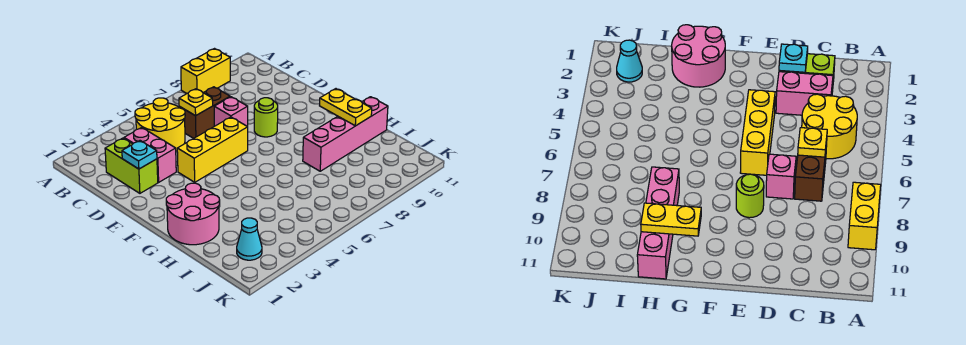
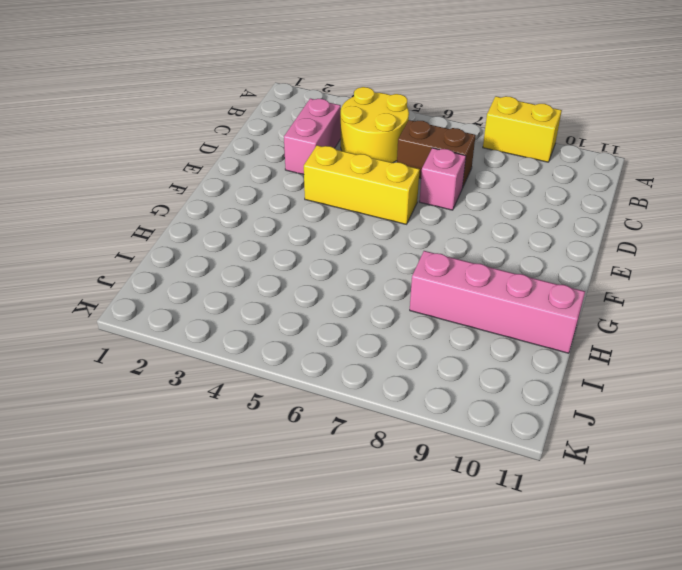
none -> lime brick C2:D2 level 1
none -> lime round brick E8 level 1
none -> pink round brick G1:H2 level 1

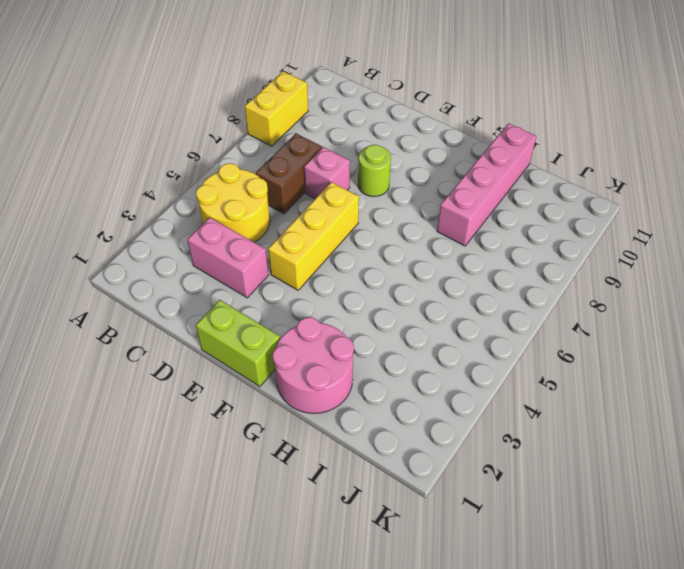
lime brick E1:F1 level 1 -> lime brick C2:D2 level 1
none -> cyan cone J2 level 1
none -> yellow plate C6 level 2
none -> cyan plate D2 level 2

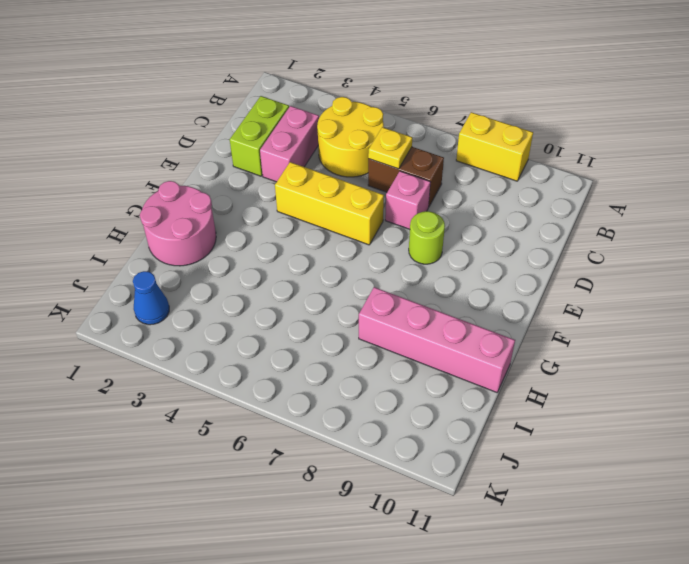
blue cone J2 level 1 -> cyan cone J2 level 1
none -> cyan plate D2 level 2
none -> yellow plate G10:H10 level 2

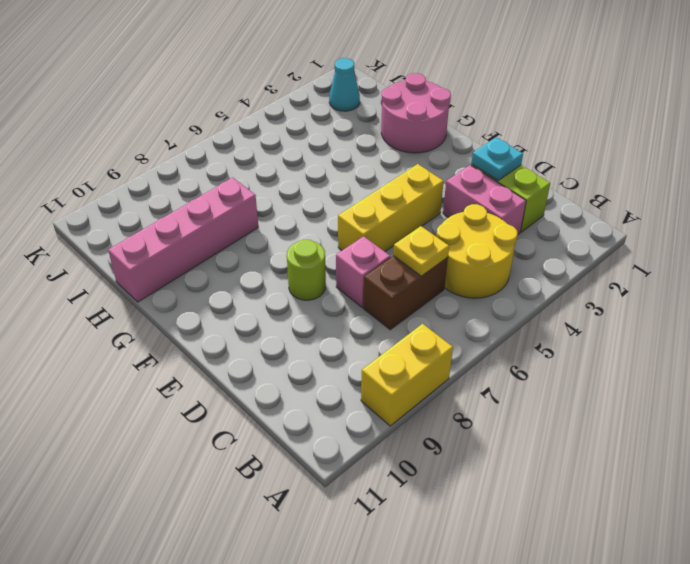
none -> yellow plate G10:H10 level 2

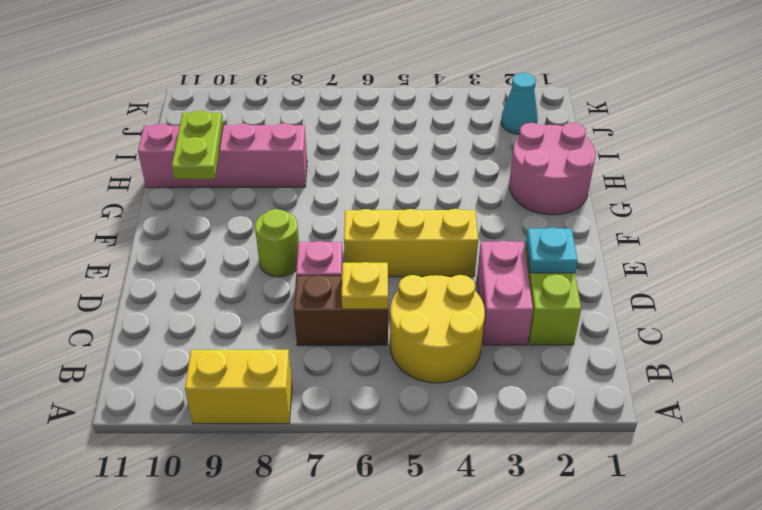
lime plate G10:H10 level 2 -> yellow plate G10:H10 level 2

